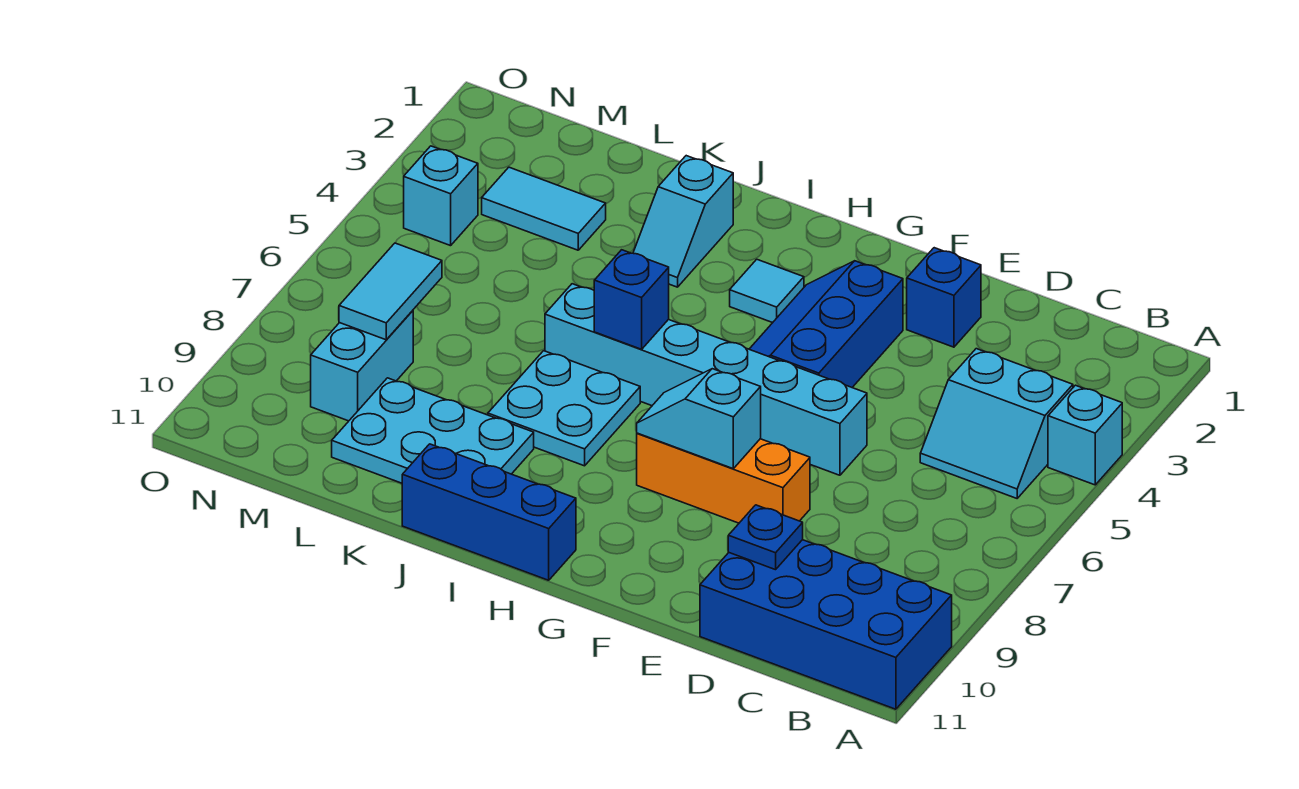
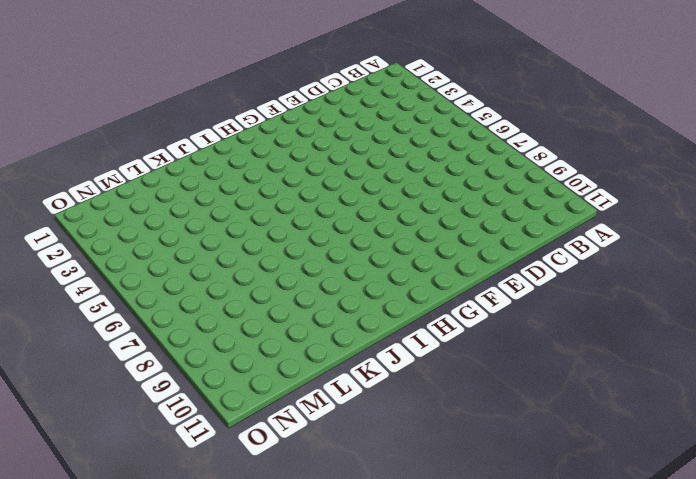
none -> cyan brick A4 level 1
none -> blue brick A10:D11 level 1
none -> cyan slope B4:C5 level 1 top 4

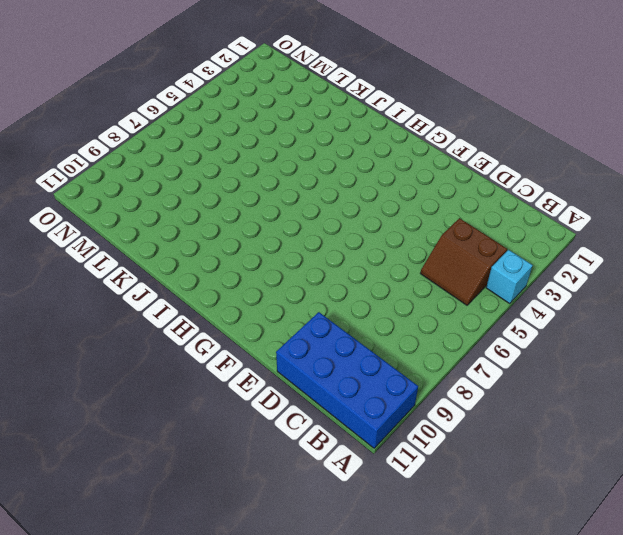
brown slope B4:C5 level 1 top 4 -> cyan slope B4:C5 level 1 top 4
none -> blue brick E2 level 1
none -> cyan brick E6:J6 level 1
none -> orange brick E8:G8 level 1

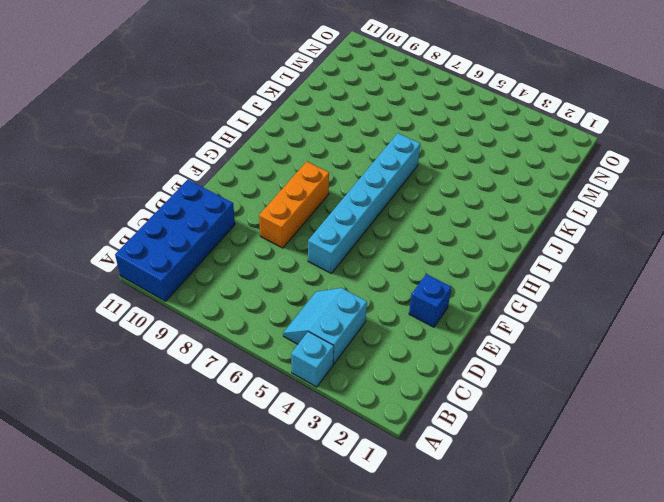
none -> blue slope F3:G5 level 1 top F
none -> cyan tile H3 level 1
none -> blue brick H11:J11 level 1

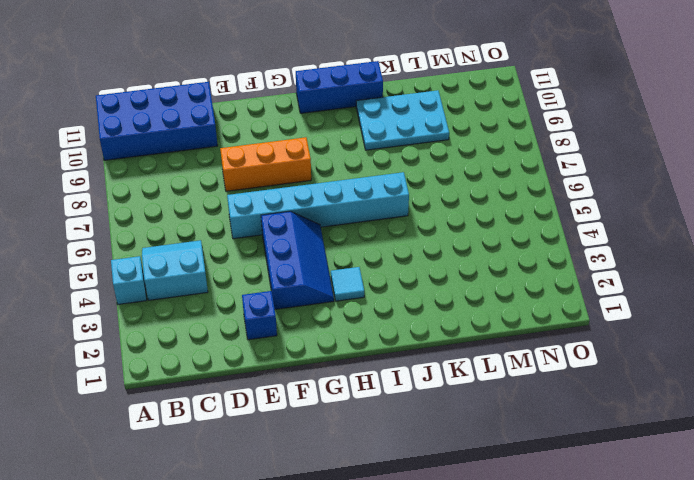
none -> cyan plate I7:J8 level 1
none -> cyan slope J2:J3 level 1 top 2
none -> cyan tile L3:M3 level 1

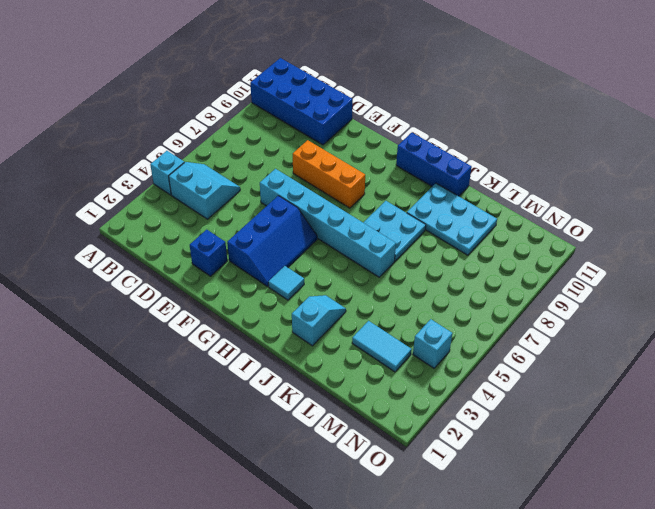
none -> cyan brick M8:M9 level 1
none -> blue plate D10 level 2
none -> cyan slope F8:G8 level 2 top F

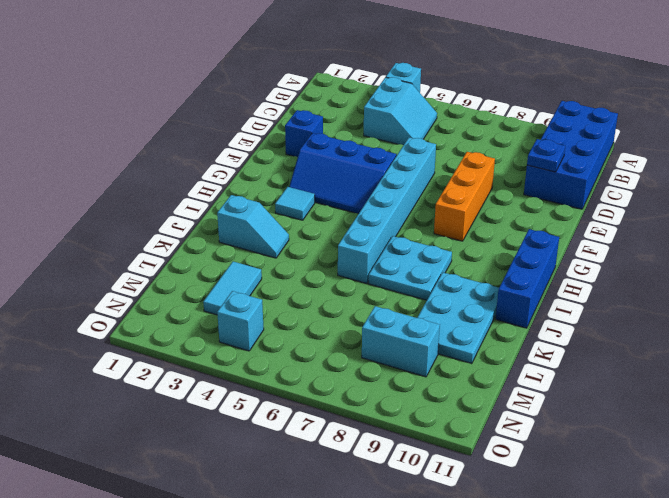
none -> cyan slope F8:G8 level 2 top F
none -> blue brick I6 level 2
none -> cyan tile M7:M8 level 2

